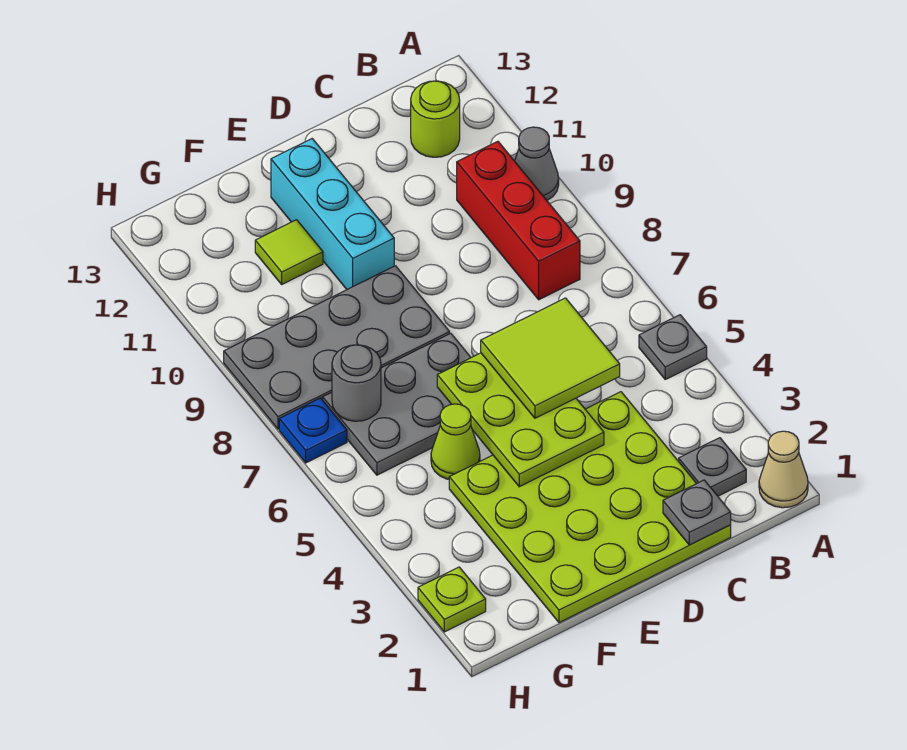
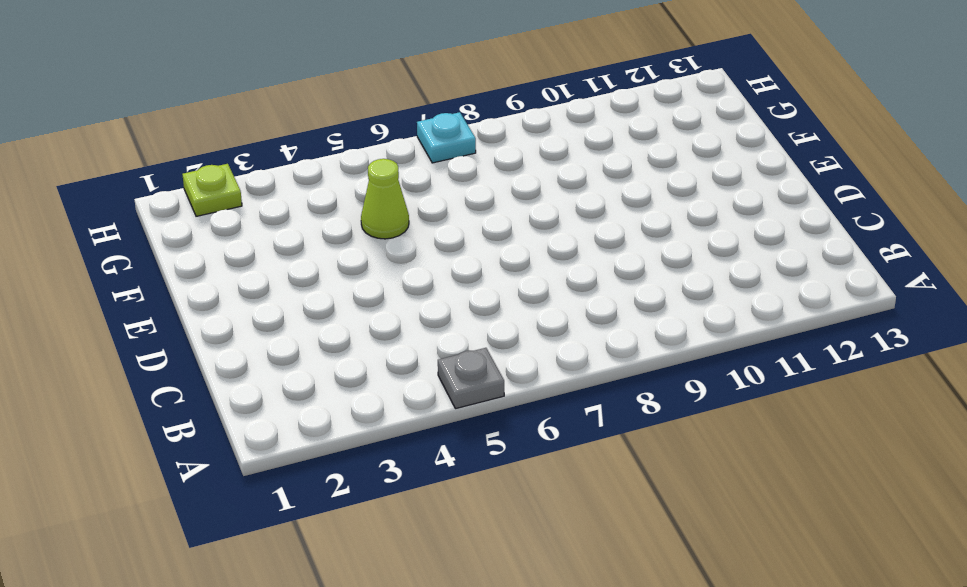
cyan plate H7 level 1 -> blue plate H7 level 1
none -> tan cone A1 level 1
none -> grey cone A10 level 1
none -> grey plate B2 level 1

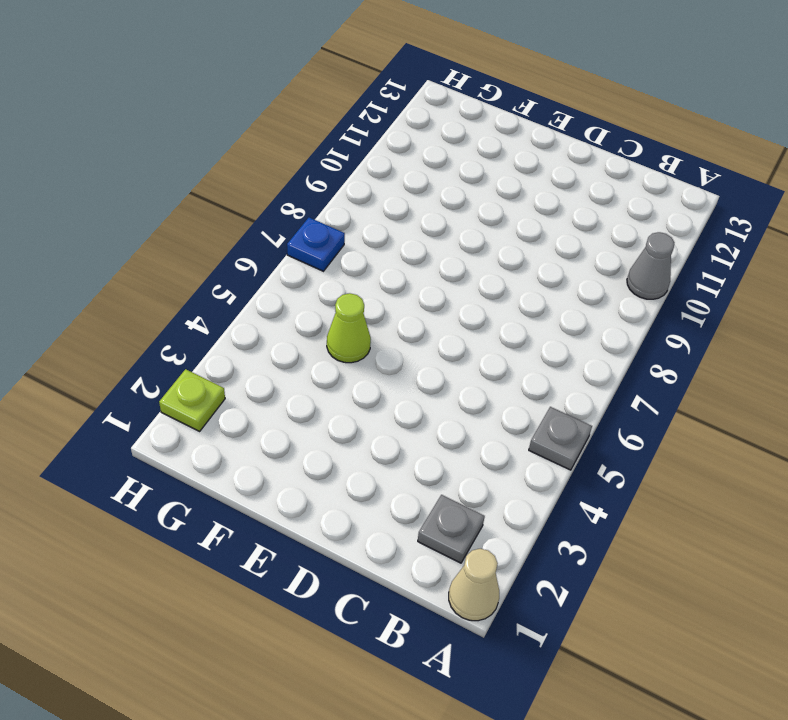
none -> red brick B8:B10 level 1
none -> lime round brick B12 level 1
none -> lime plate C1:F4 level 1

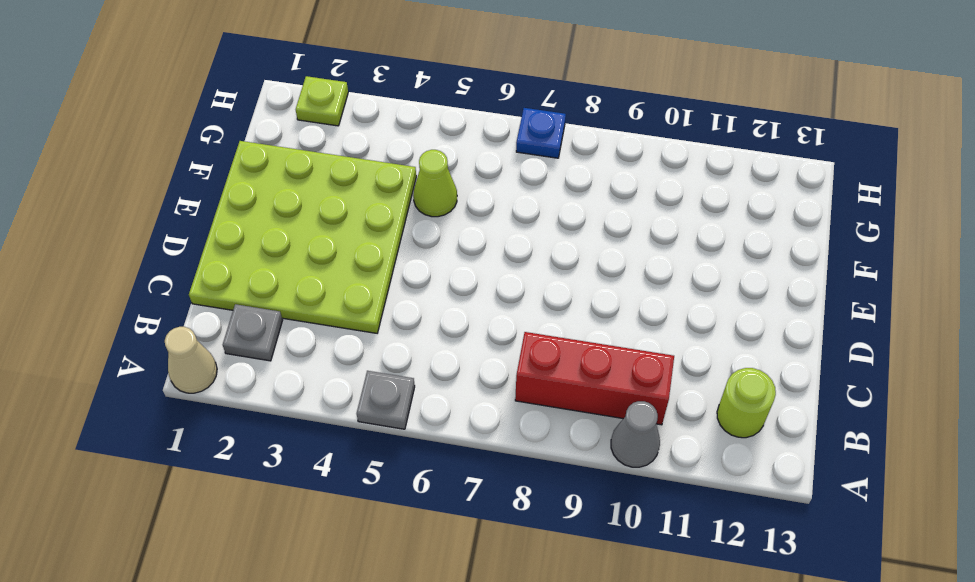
none -> grey plate E6:G7 level 1
none -> grey plate E8:H9 level 1
none -> cyan brick E10:E12 level 1

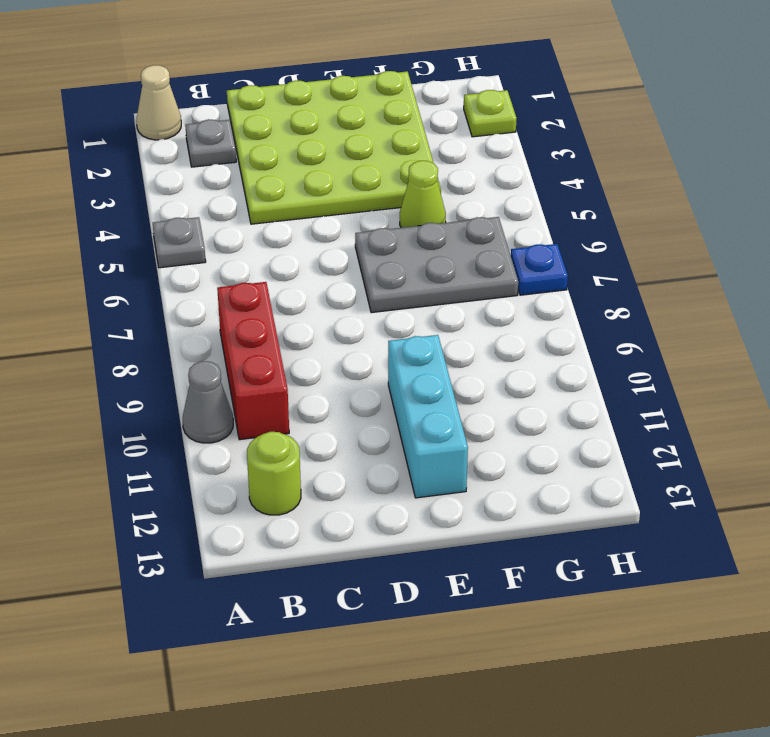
none -> grey plate E8:H9 level 1
none -> lime tile F11 level 1
none -> grey plate C1 level 2

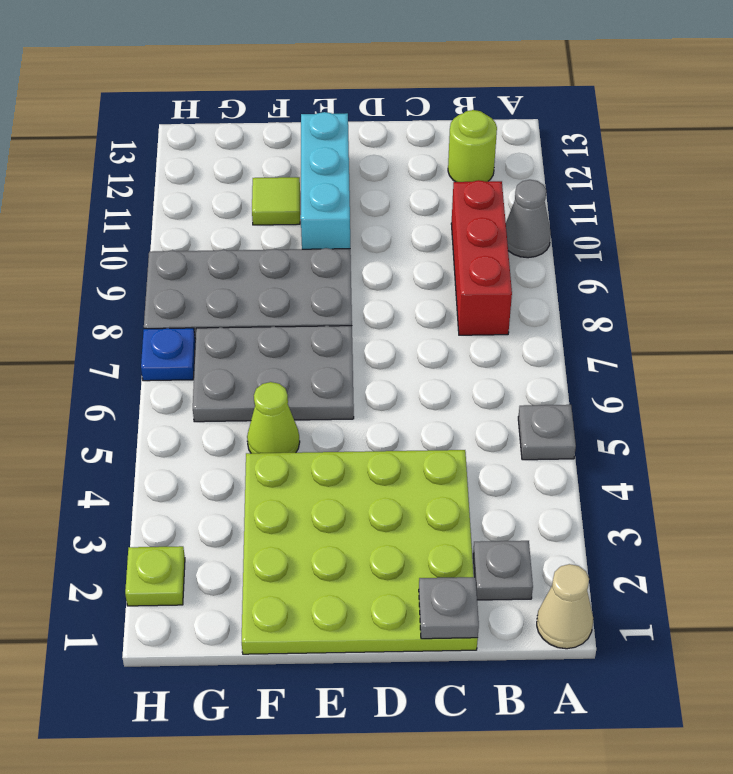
none -> lime plate D4:E6 level 2
none -> grey round brick G7 level 2
none -> lime tile C5:D6 level 3

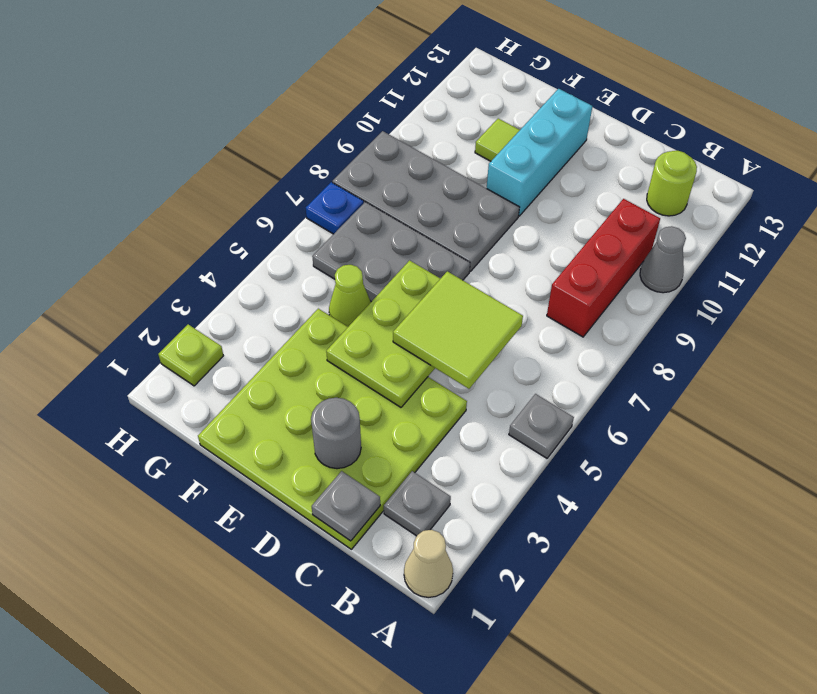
grey round brick D2 level 2 -> grey round brick G7 level 2

